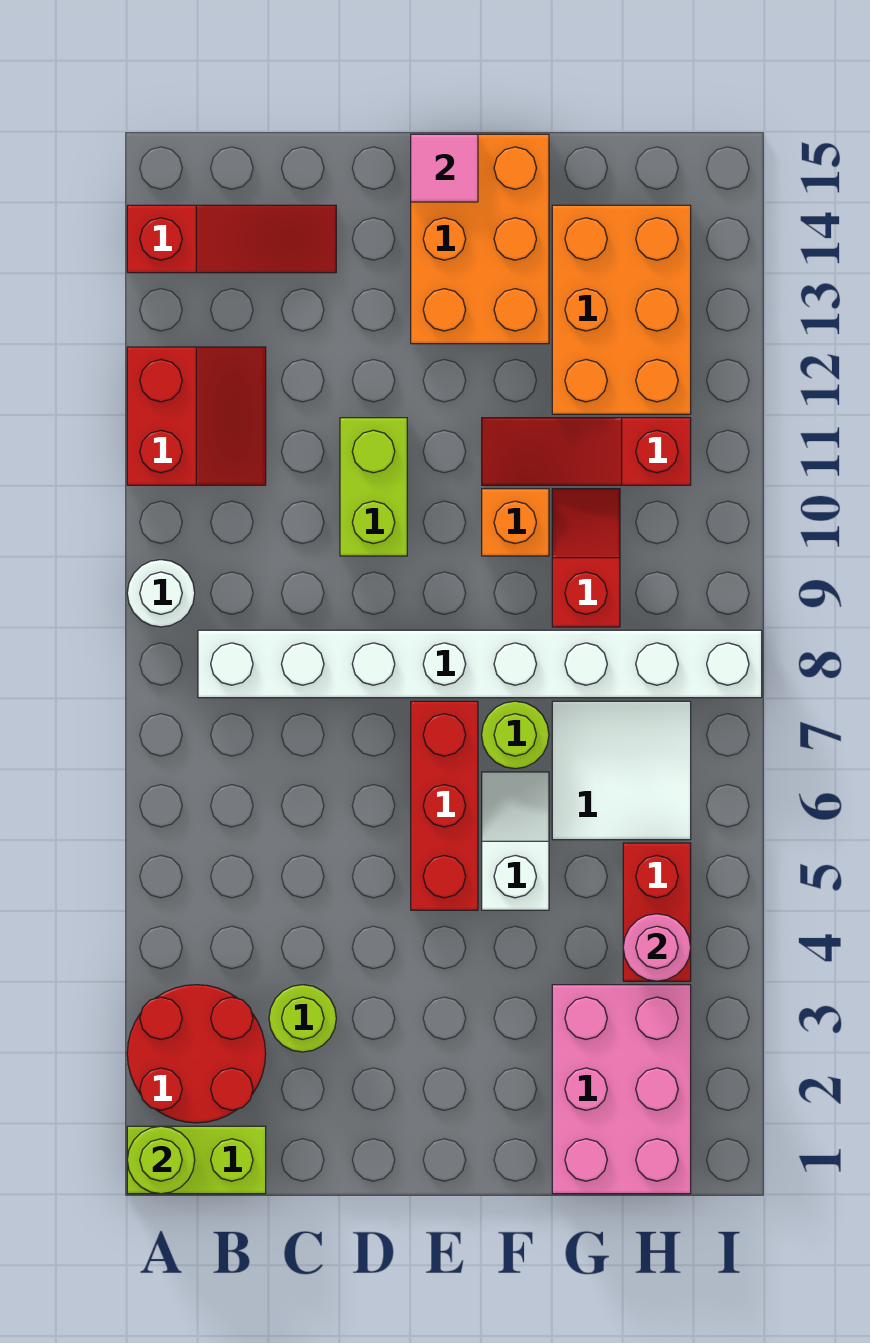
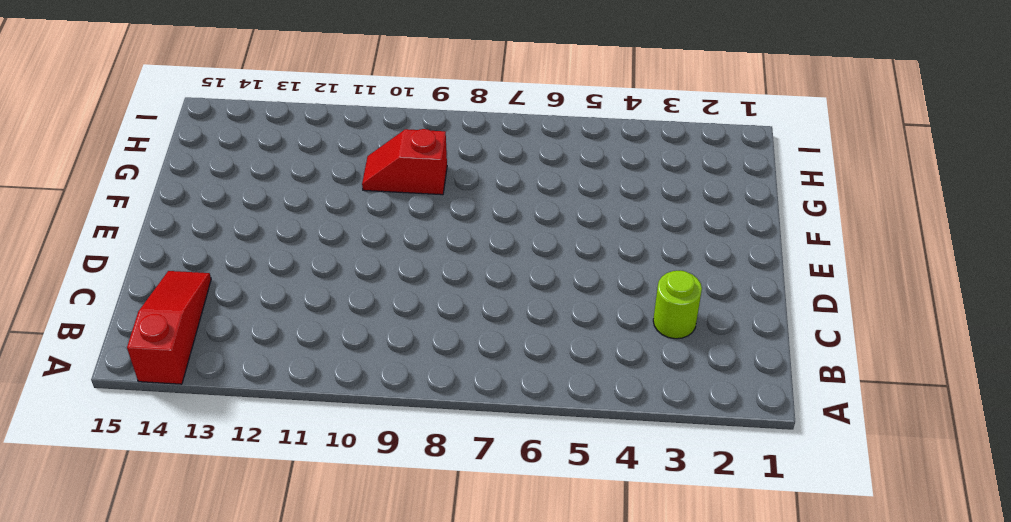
none -> lime brick A1:B1 level 1
none -> red round brick A2:B3 level 1
none -> white round brick A9 level 1

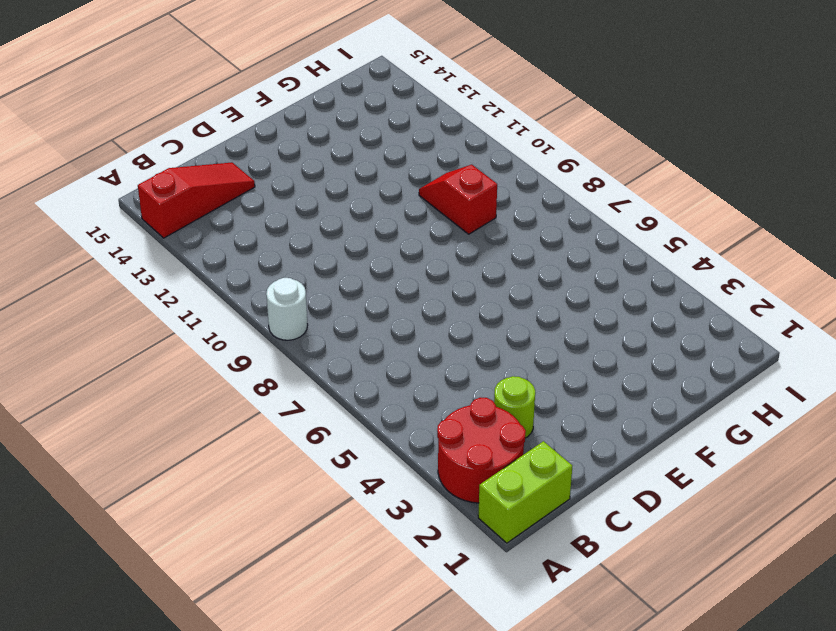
none -> red slope A11:B12 level 1 top A
none -> white brick B8:I8 level 1
none -> lime brick D10:D11 level 1

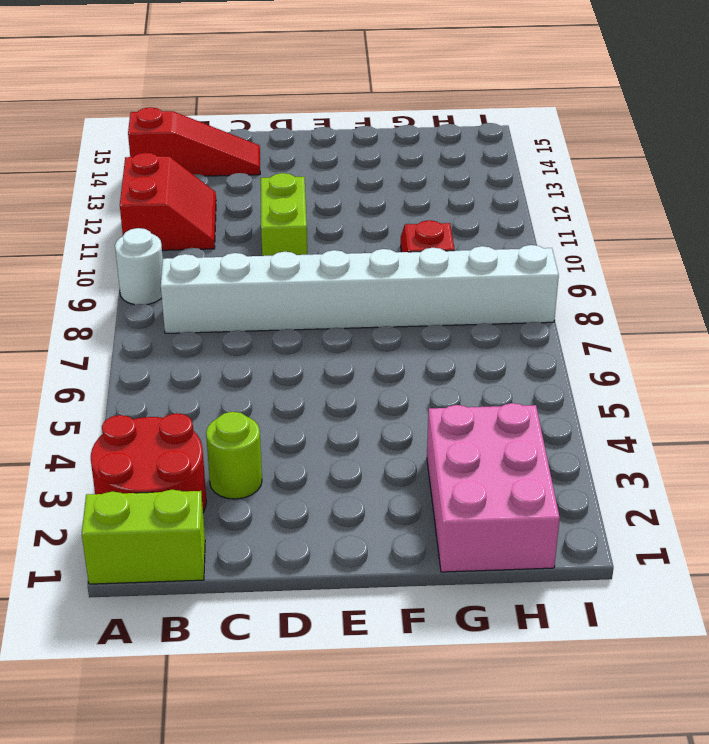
none -> red brick E5:E7 level 1
none -> orange brick E13:F15 level 1
none -> white slope F5:F6 level 1 top 5

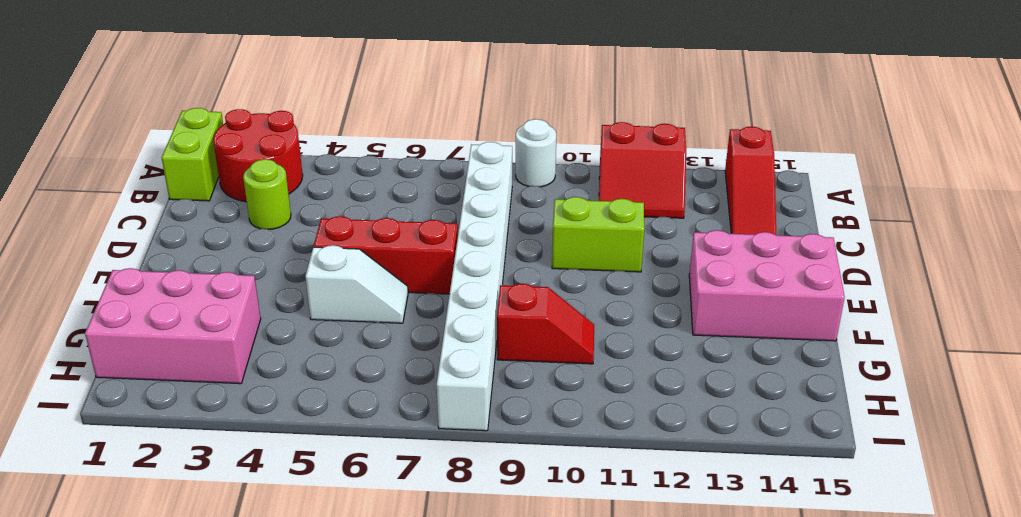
pink brick E13:F15 level 1 -> orange brick E13:F15 level 1
none -> lime round brick F7 level 1
none -> orange brick F10 level 1
none -> red slope F11:H11 level 1 top H

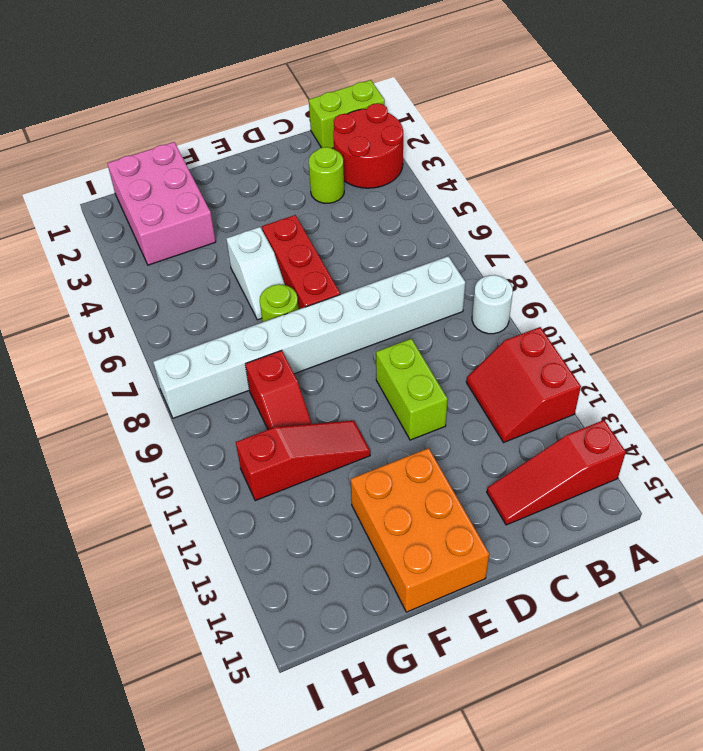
none -> orange brick F10 level 1
none -> white tile G6:H7 level 1
none -> orange brick G12:H14 level 1

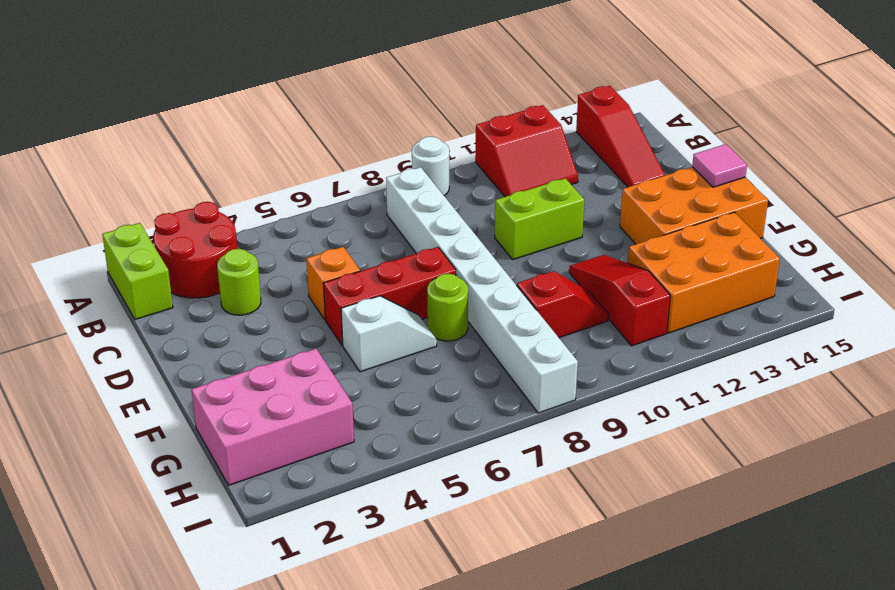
orange brick D5 level 1 -> orange brick F10 level 1
none -> white tile G6:H7 level 1
none -> red brick H4:H5 level 1
none -> lime round brick A1 level 2

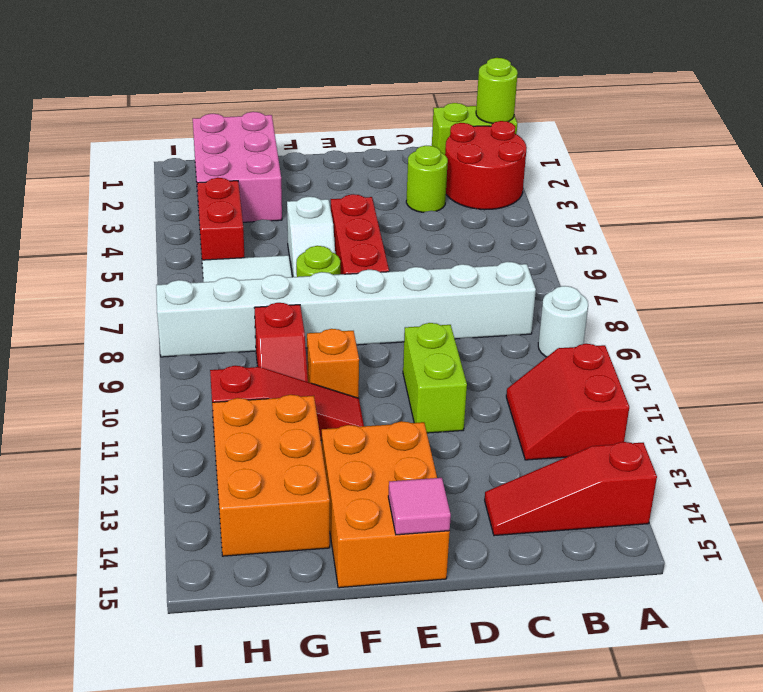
none -> pink round brick H4 level 2

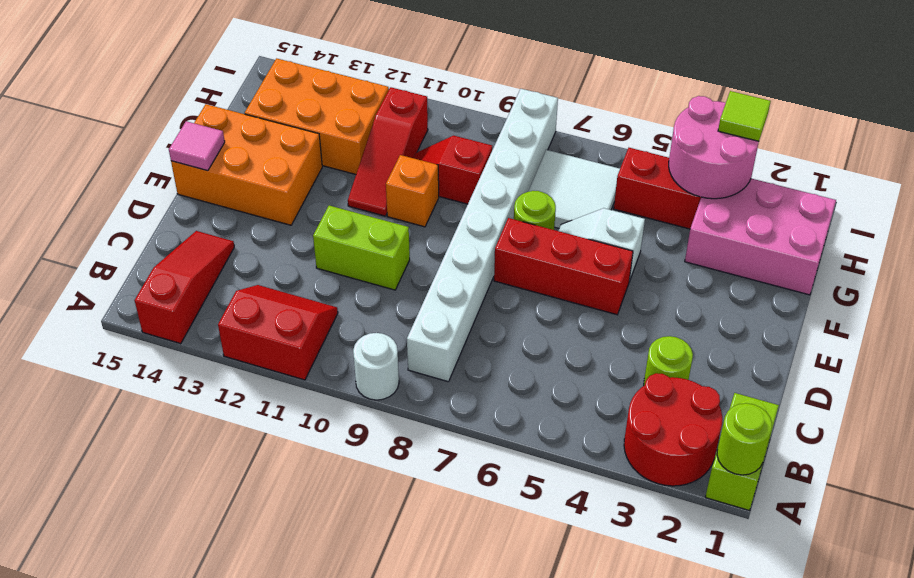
pink round brick H3:I4 level 2 -> pink round brick H4 level 2
lime tile I3 level 3 -> none

